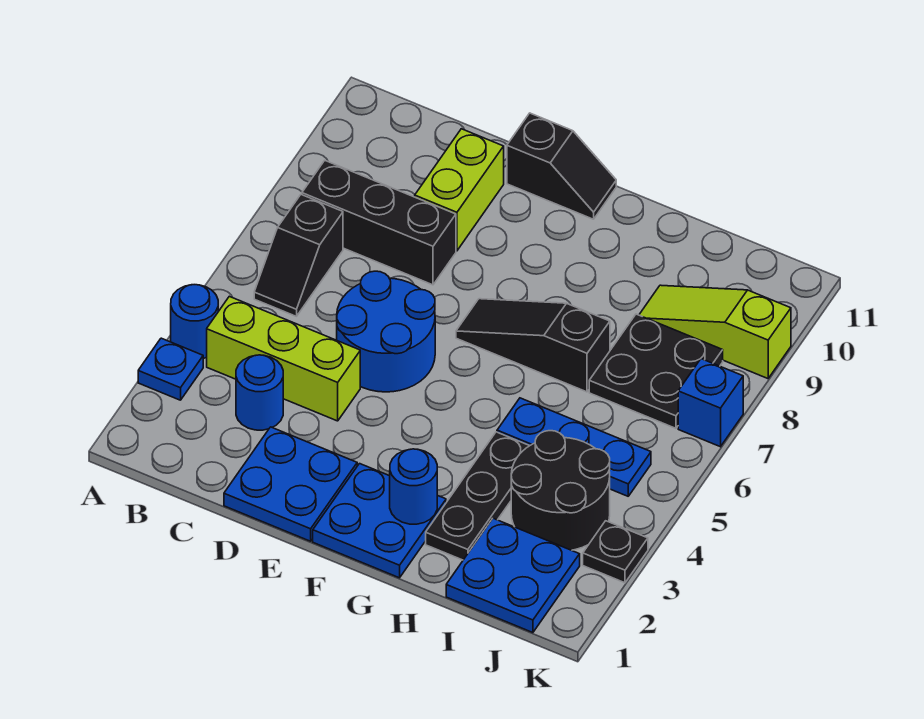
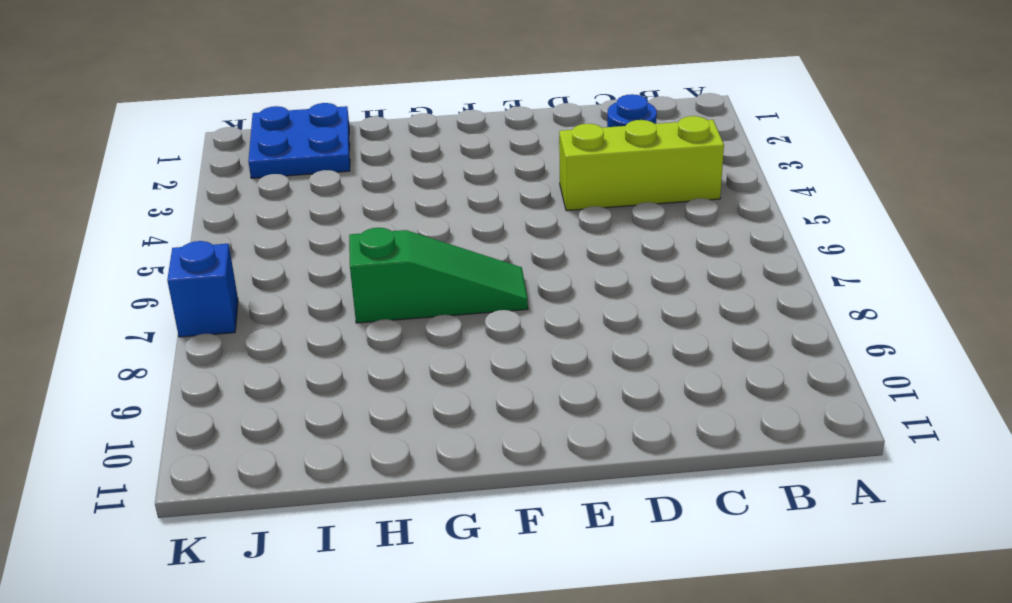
green slope F7:H7 level 1 top H -> black slope F7:H7 level 1 top H
none -> blue plate A3 level 1
none -> blue round brick A4 level 1
none -> black slope B6:B7 level 1 top 7

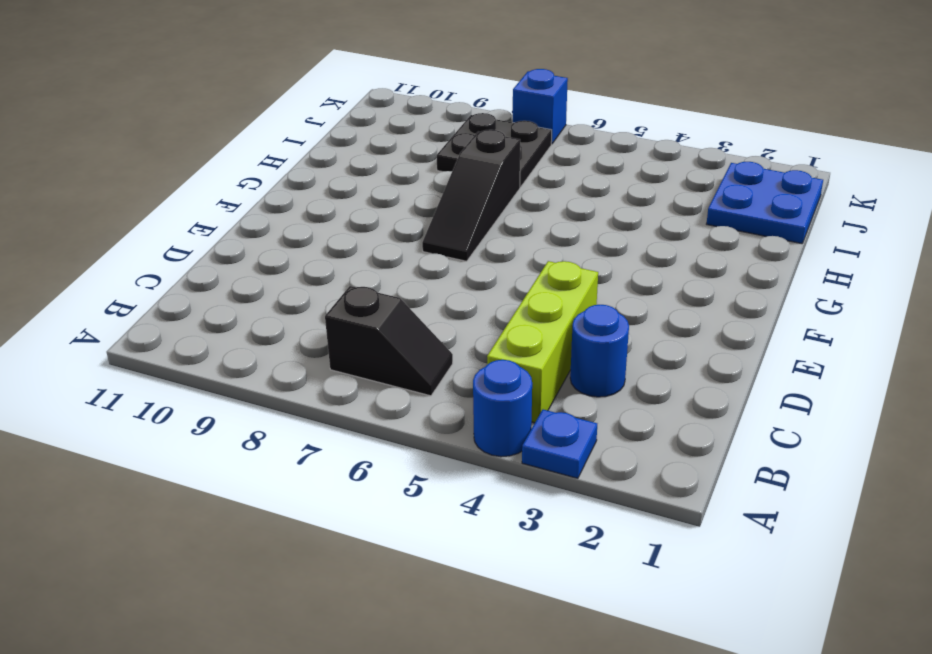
none -> black brick B8:D8 level 1
none -> blue plate D1:E2 level 1
none -> blue round brick D5:E6 level 1

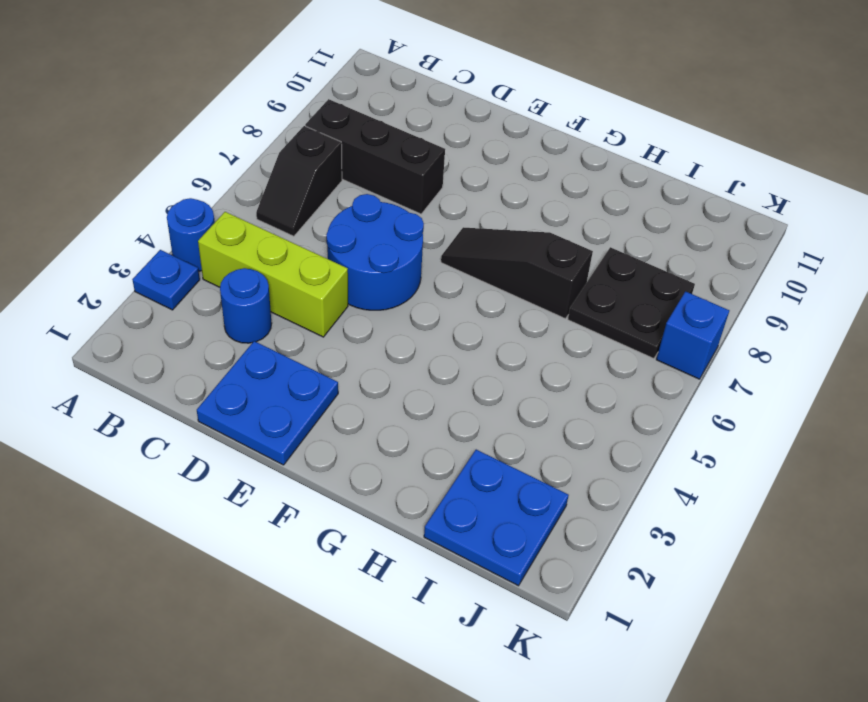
none -> lime brick D9:D10 level 1
none -> black slope E11:F11 level 1 top E
none -> blue plate F1:G2 level 1

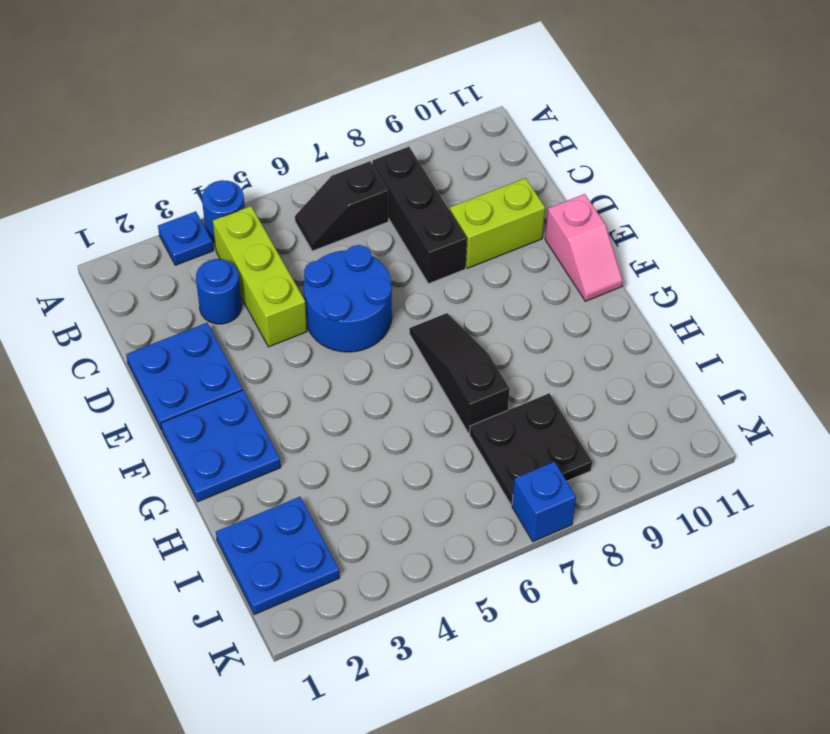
pink slope E11:F11 level 1 top E -> black slope E11:F11 level 1 top E
none -> black plate H2:H4 level 1
none -> blue plate H5:J5 level 1
none -> black round brick I3:J4 level 1

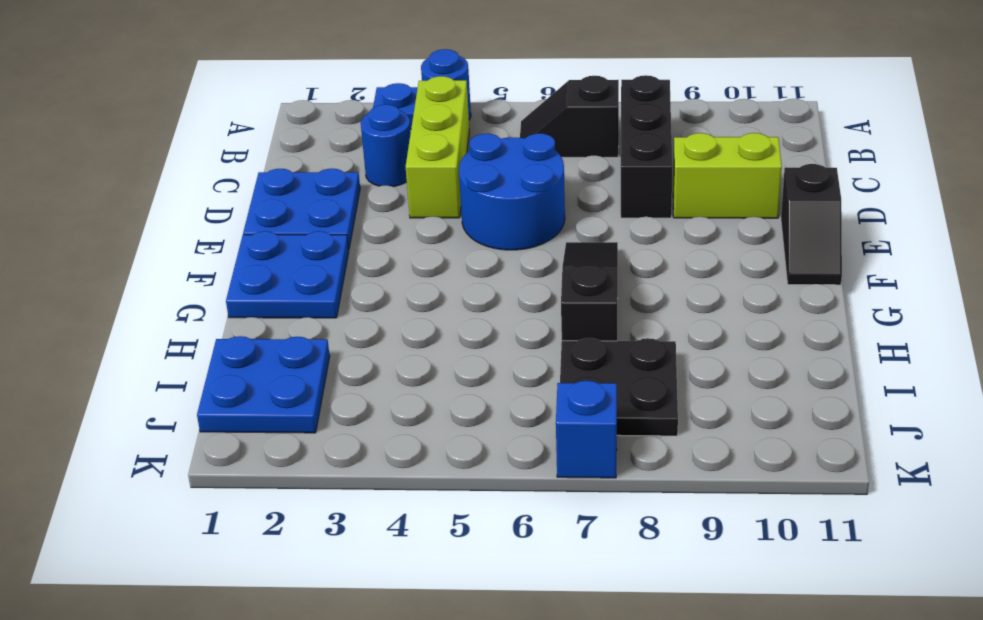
none -> black plate H2:H4 level 1
none -> blue plate H5:J5 level 1
none -> black round brick I3:J4 level 1

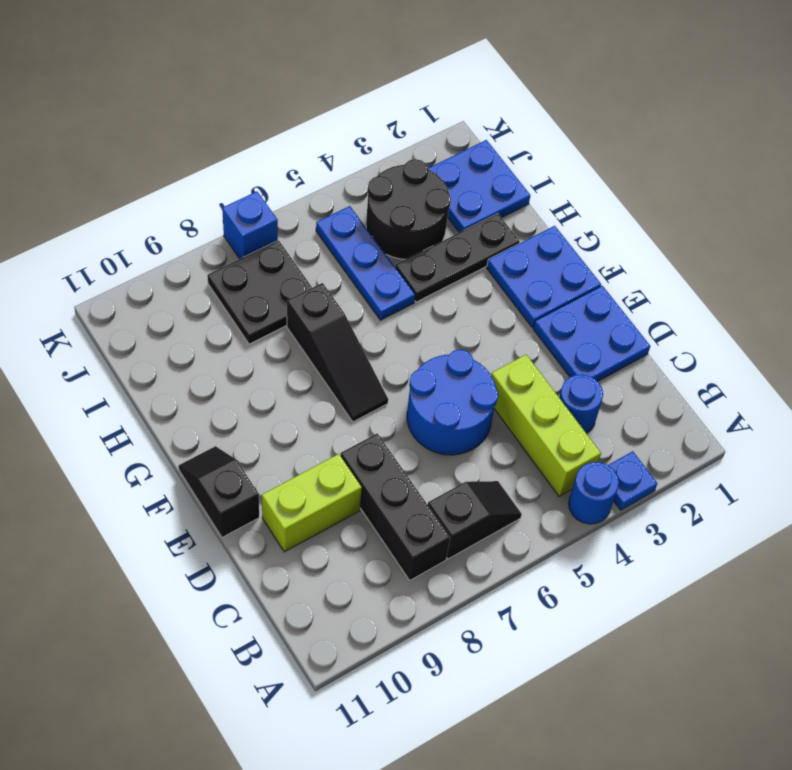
none -> lime slope I9:K9 level 1 top K
none -> black plate K3 level 1
none -> blue round brick G2 level 2

